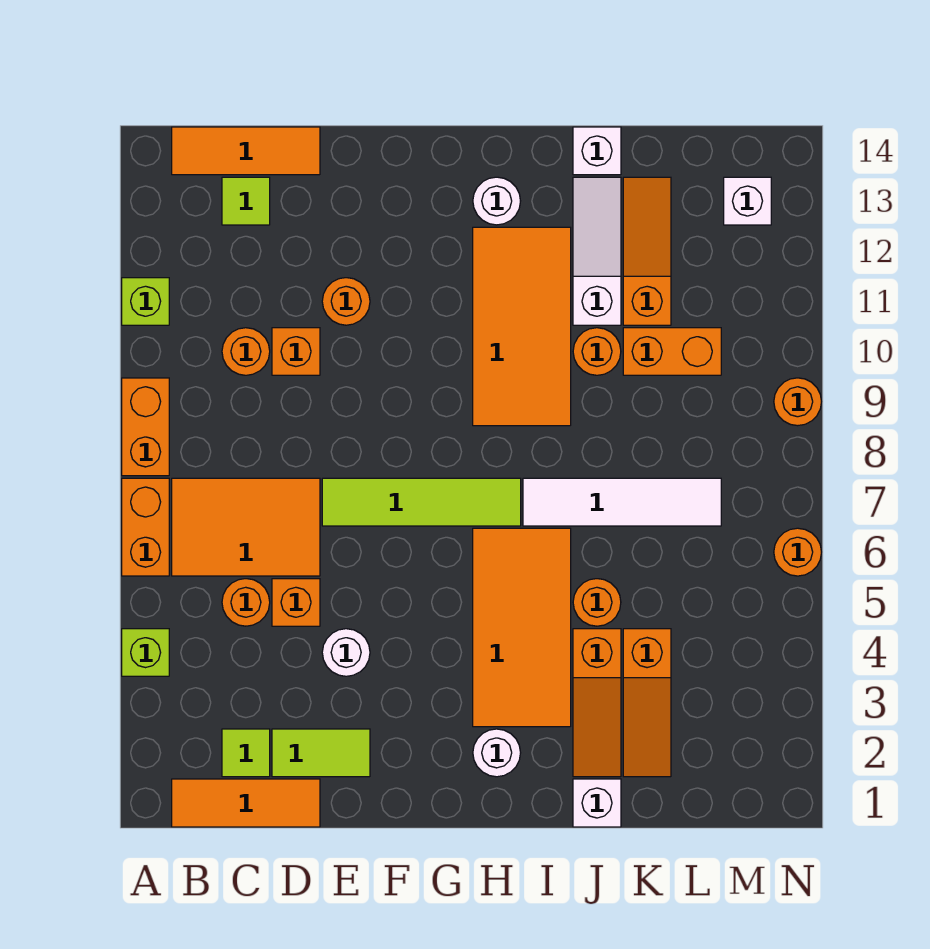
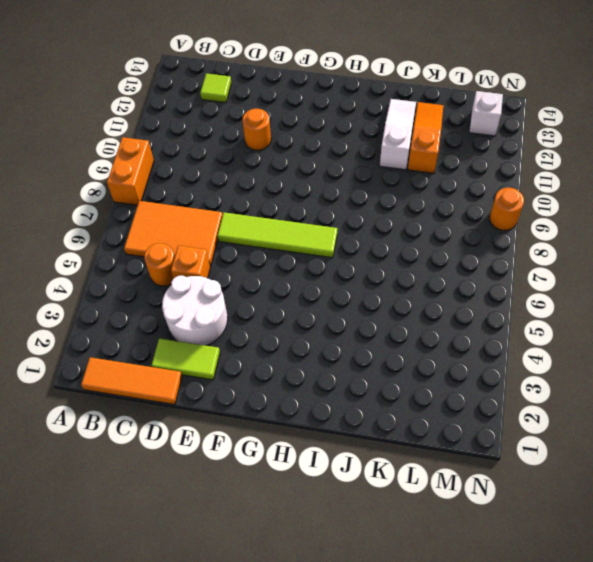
white round brick D3:E4 level 1 -> white round brick E4 level 1
none -> lime brick A4 level 1
none -> orange brick A6:A7 level 1
none -> lime brick A11 level 1
none -> orange tile B14:D14 level 1

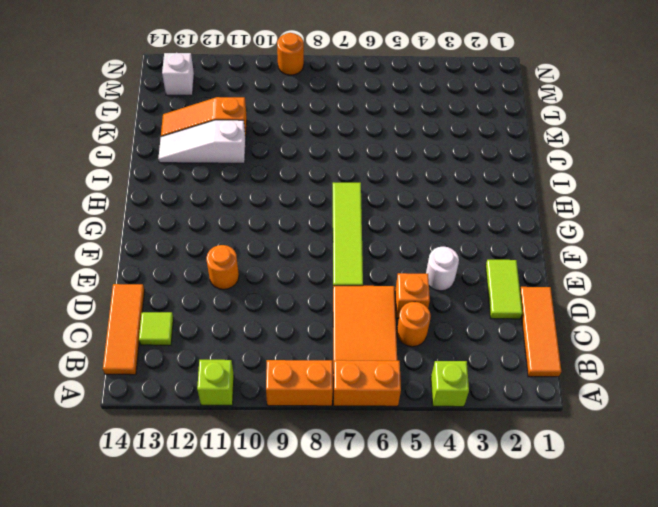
none -> lime tile C2 level 1
none -> orange round brick C10 level 1
none -> orange brick D10 level 1
none -> white round brick H2 level 1

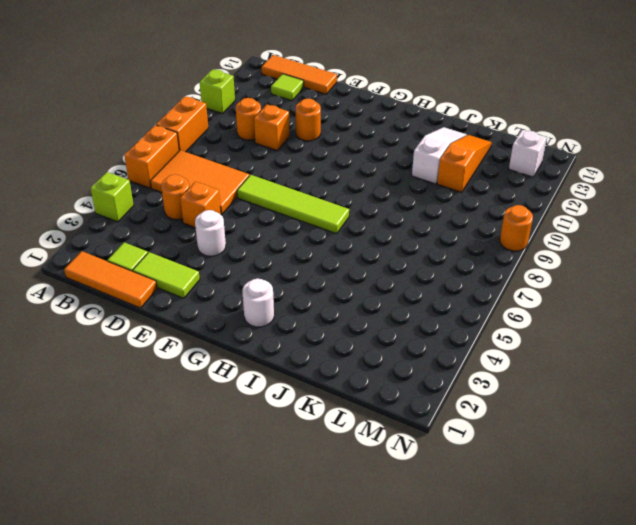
none -> orange tile H3:I6 level 1
none -> orange tile H9:I12 level 1
none -> white round brick H13 level 1
none -> white tile I7:L7 level 1

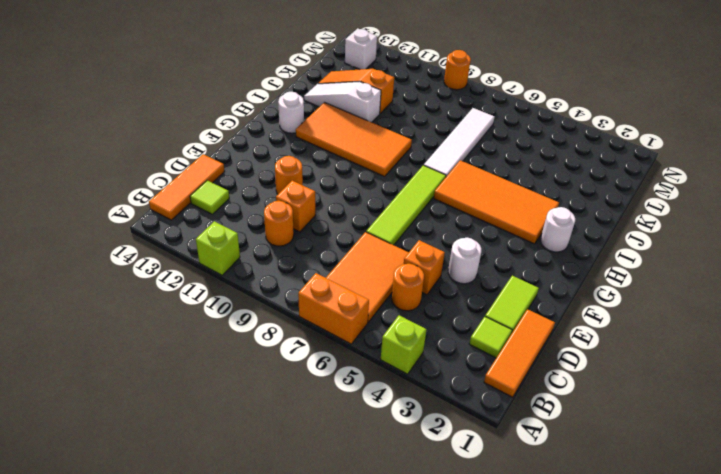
none -> orange brick A8:A9 level 1
none -> white brick J1 level 1
none -> orange slope J2:J4 level 1 top 4
none -> orange round brick J5 level 1

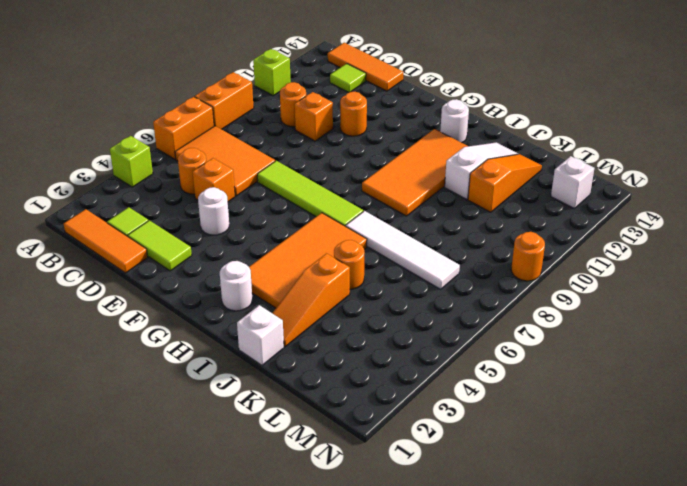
none -> orange round brick J10 level 1
none -> white brick J14 level 1
none -> orange slope K2:K4 level 1 top 4
none -> orange brick K10:L10 level 1

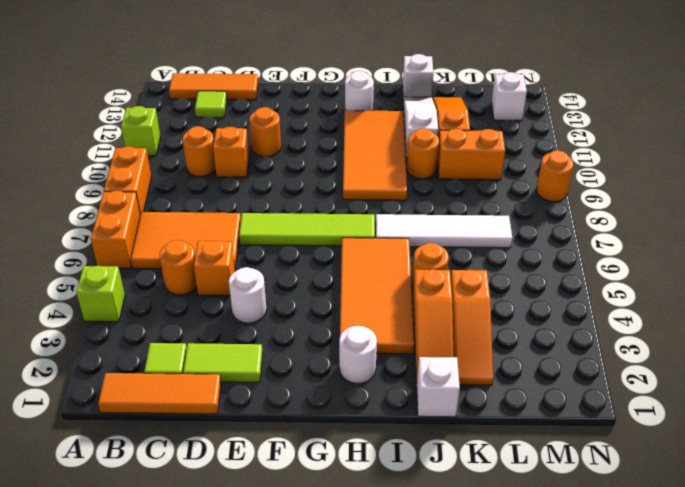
none -> orange round brick N6 level 1

